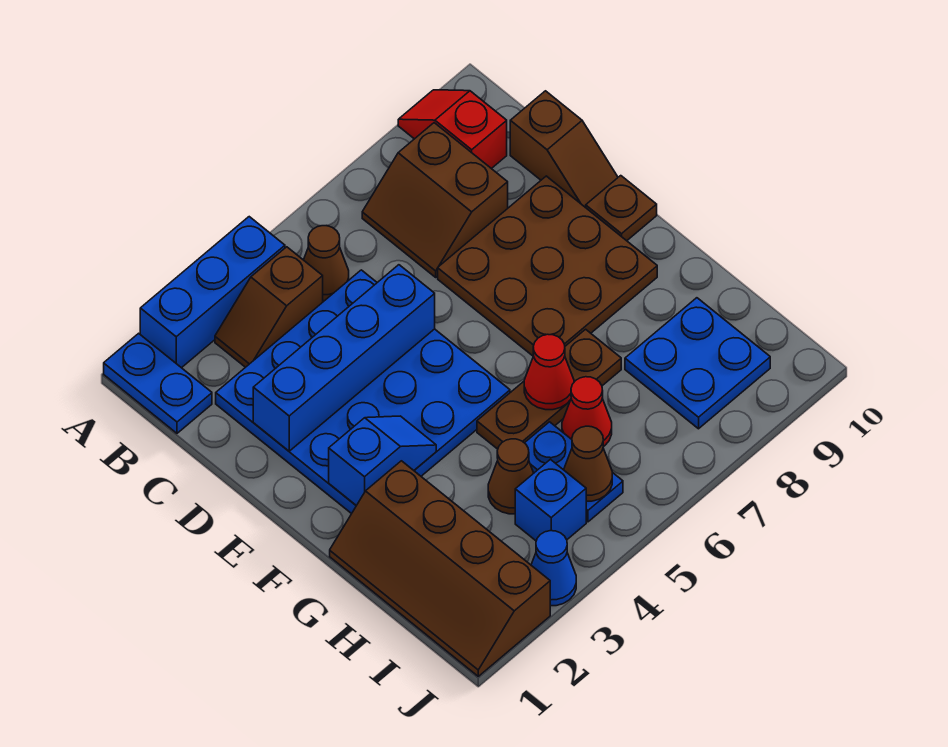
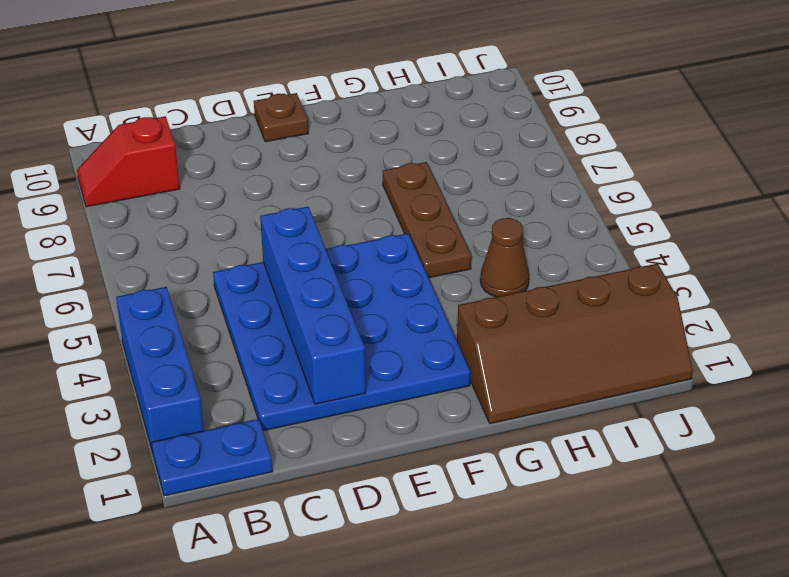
none -> brown slope B3:B4 level 1 top 4
none -> brown cone B5 level 1
none -> brown slope B7:C8 level 1 top 8

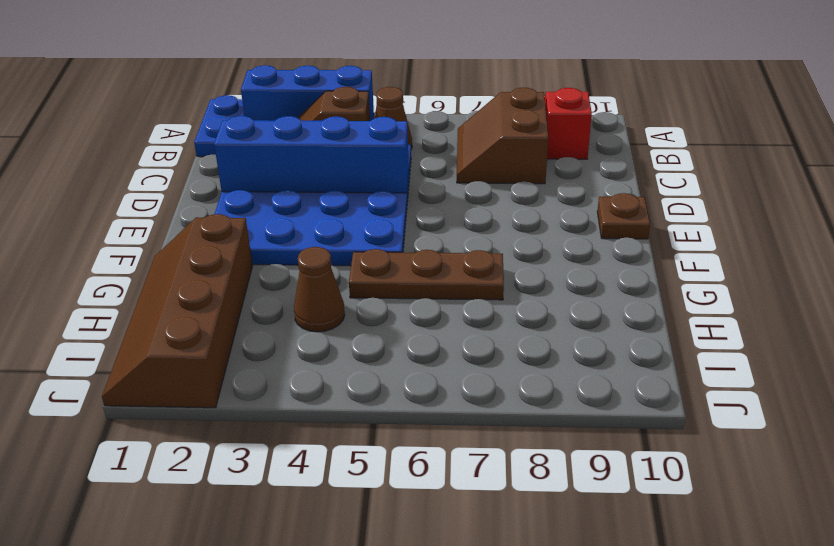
none -> brown slope C10:D10 level 1 top C
none -> brown plate D7:F9 level 1
none -> blue plate H5:I5 level 1

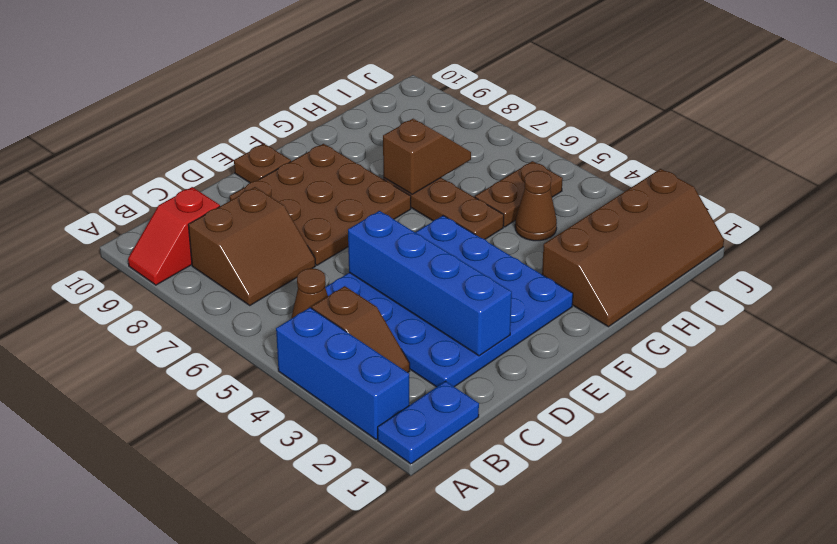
brown slope G7:H7 level 2 top G -> brown slope C10:D10 level 1 top C
brown plate H5:I5 level 1 -> blue plate H5:I5 level 1
none -> red cone H6 level 1
none -> blue plate H8:I9 level 1
none -> blue brick I4 level 1

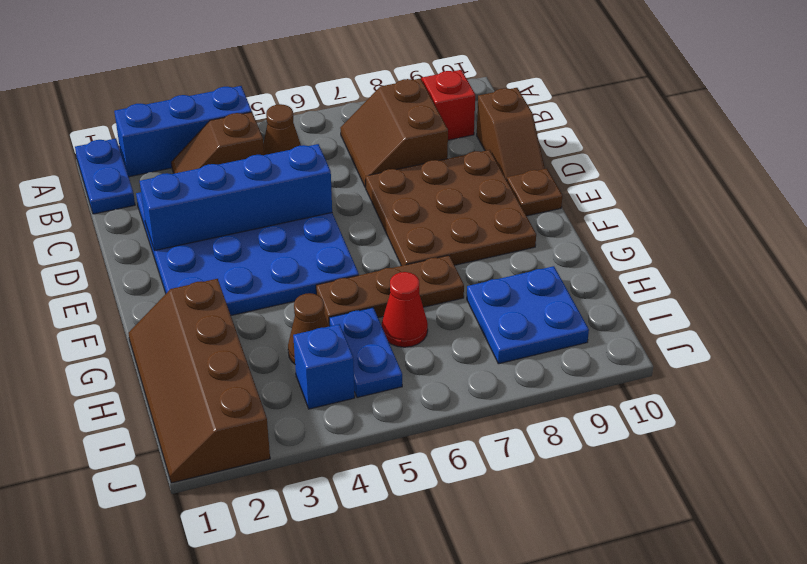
none -> blue cone J3 level 1
none -> blue slope F2:F3 level 2 top 2
none -> red cone G6 level 2

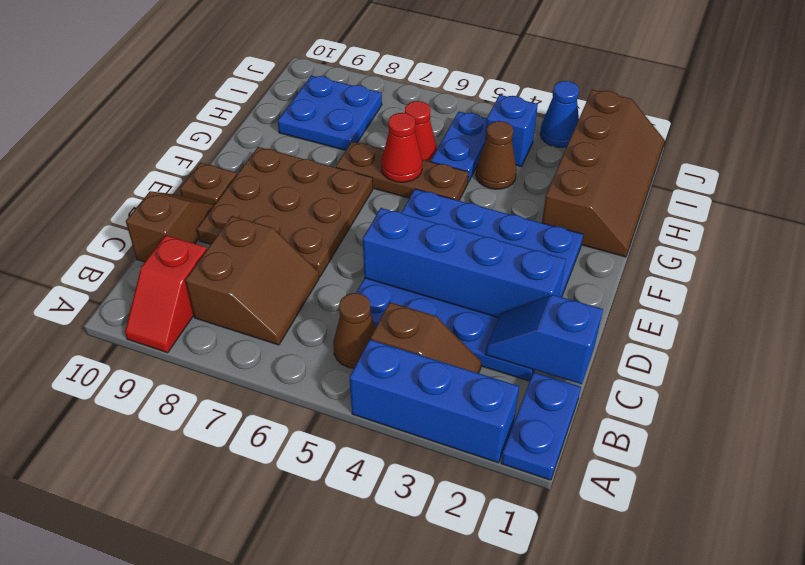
blue slope C1:C2 level 2 top 1 -> blue slope F2:F3 level 2 top 2
none -> brown cone I5 level 2

